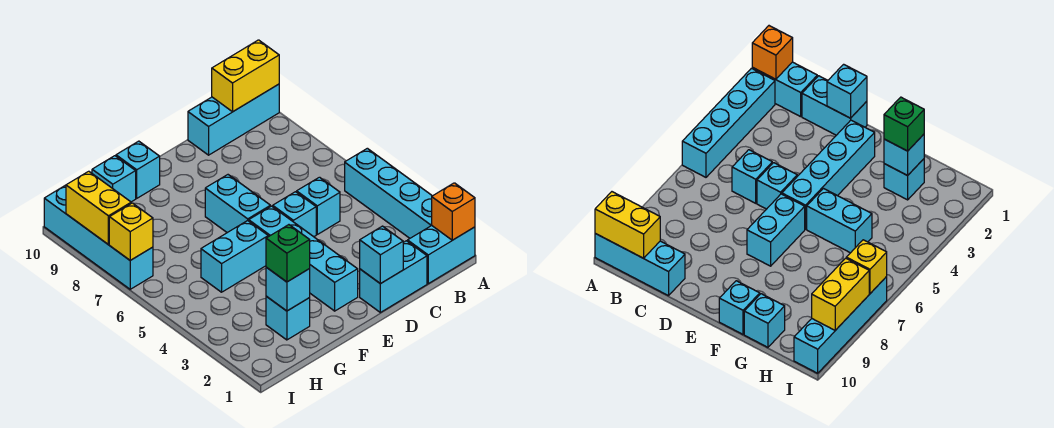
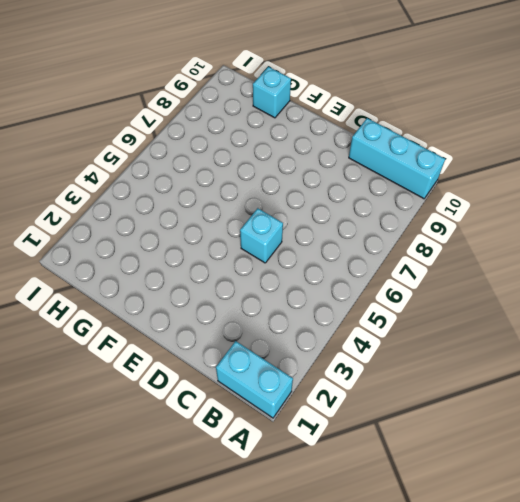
none -> cyan brick A2:A5 level 1
none -> cyan brick C1:D1 level 1
none -> cyan brick C5 level 1

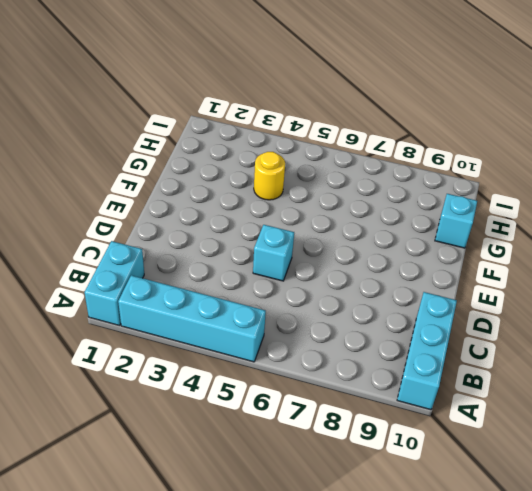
yellow round brick G4 level 1 -> none
none -> cyan brick C1:D1 level 1
none -> cyan brick C5 level 1
none -> cyan brick E2:E5 level 1

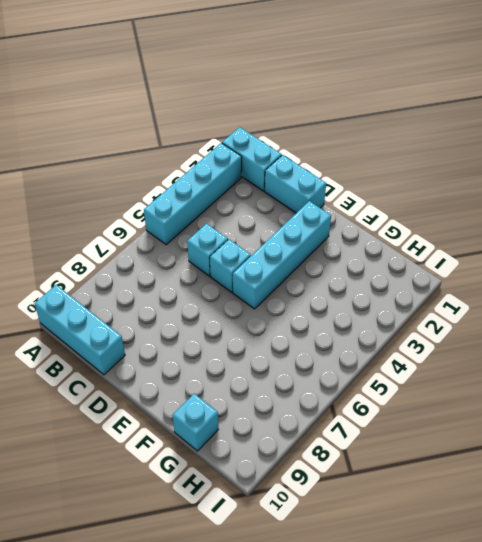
none -> cyan brick E6:E7 level 1
none -> cyan brick F5:G5 level 1
none -> cyan brick F10 level 1

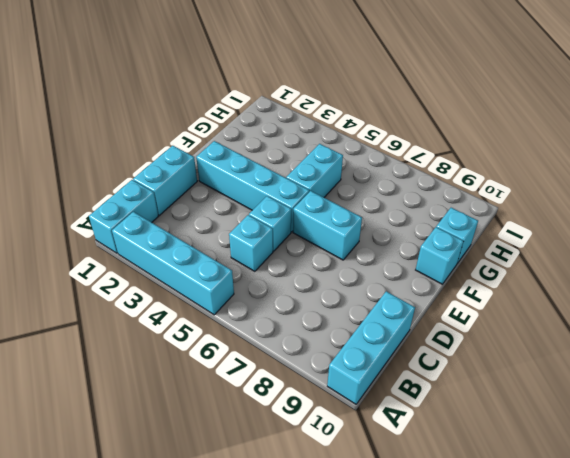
none -> cyan brick G2 level 1
none -> cyan brick I7:I10 level 1
none -> orange brick A1 level 2

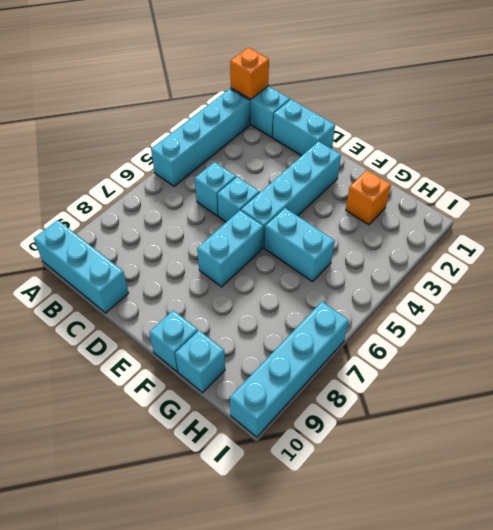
orange brick G2 level 1 -> cyan brick G2 level 1
none -> yellow brick A10:B10 level 2
none -> cyan brick D1 level 2
none -> cyan brick G2 level 2

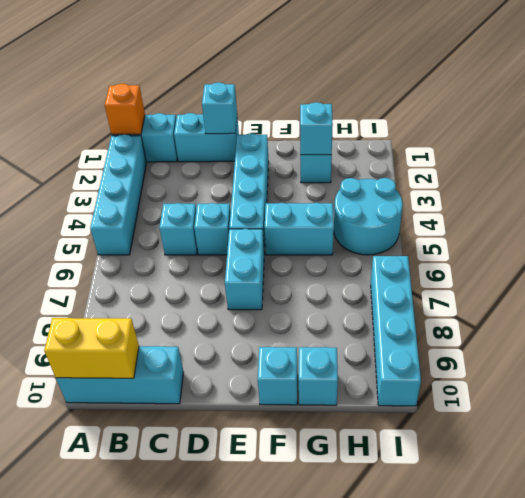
cyan round brick H4:I5 level 1 -> none
none -> yellow brick I7 level 2
none -> yellow brick I8:I9 level 2
none -> green brick G2 level 3

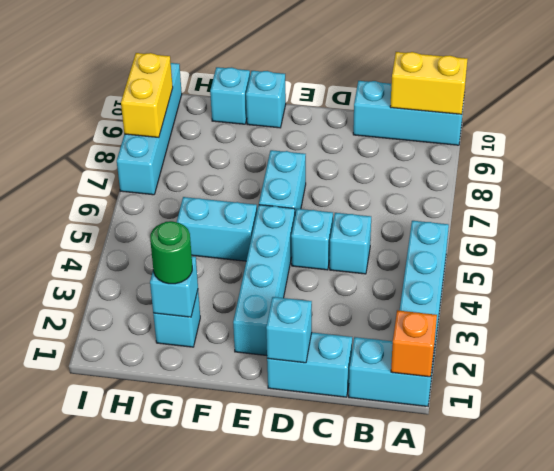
green round brick G2 level 3 -> green brick G2 level 3
none -> yellow brick I7 level 2

